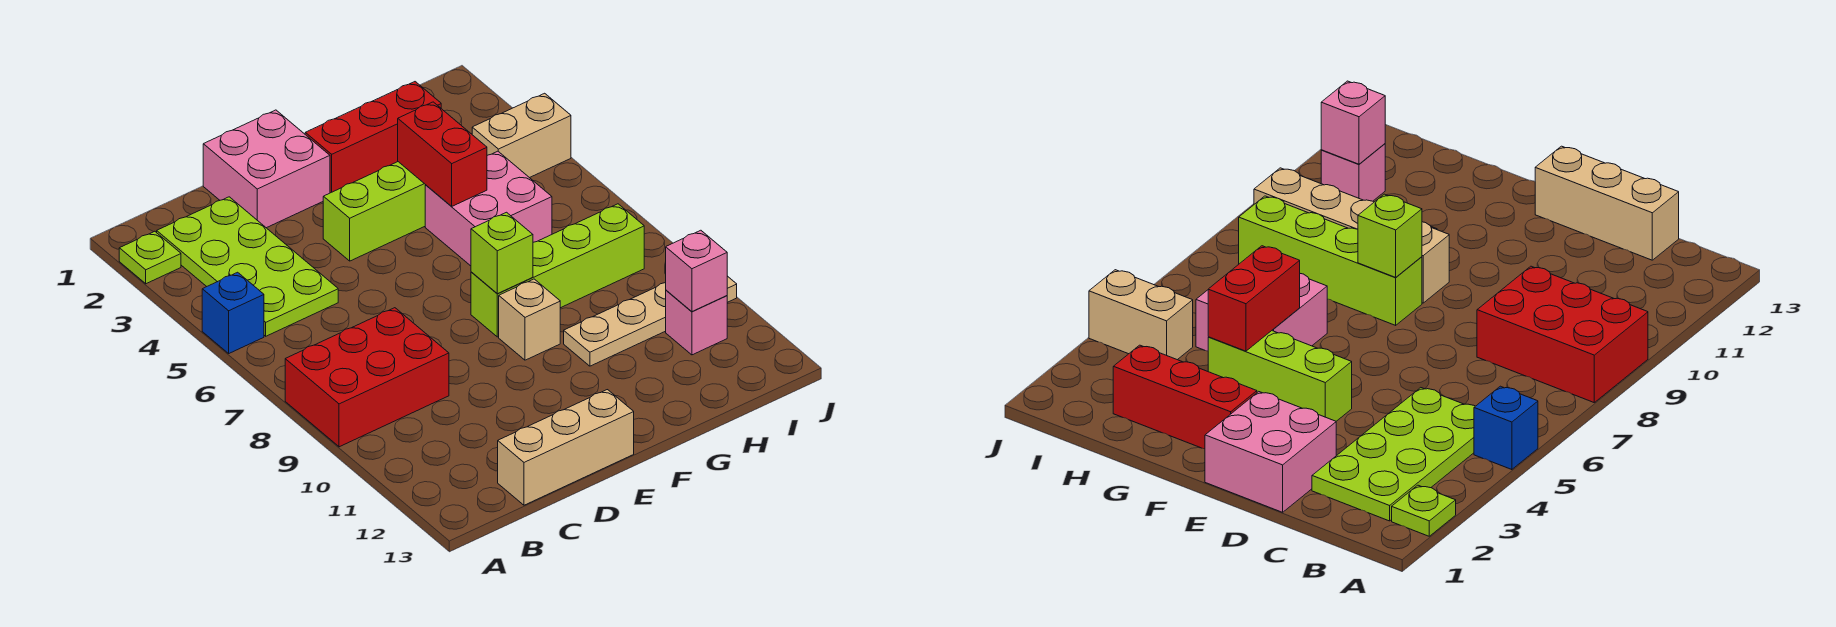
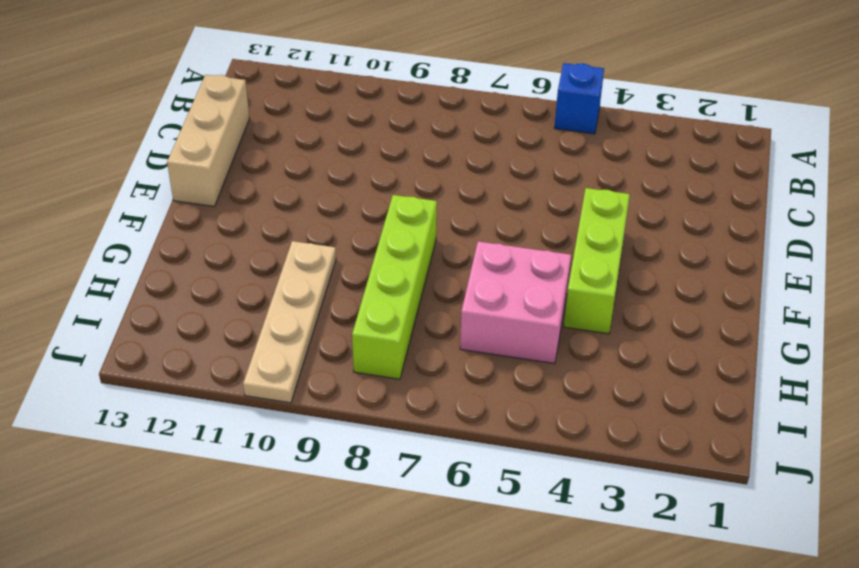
none -> lime plate A2 level 1
none -> red brick A8:C9 level 1
none -> lime plate B2:C5 level 1

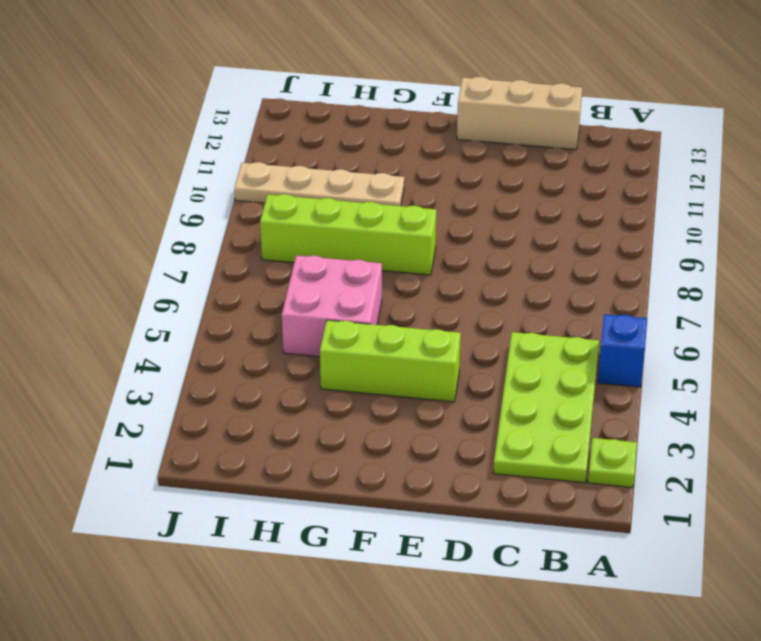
none -> red brick A8:C9 level 1
none -> pink brick D1:E2 level 1
none -> red brick F2:H2 level 1

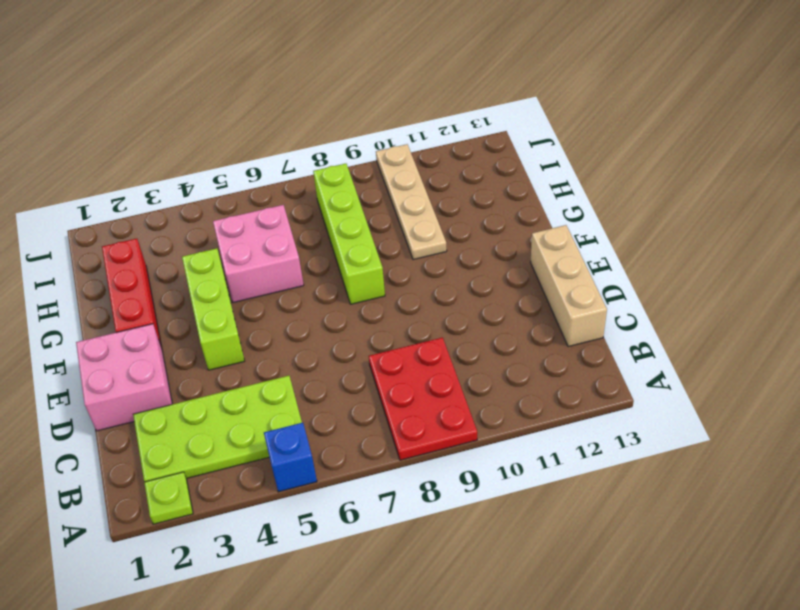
red plate A8:C9 level 1 -> red brick A8:C9 level 1
none -> tan brick F9 level 1
none -> tan brick I4:J4 level 1
none -> pink brick I11 level 1

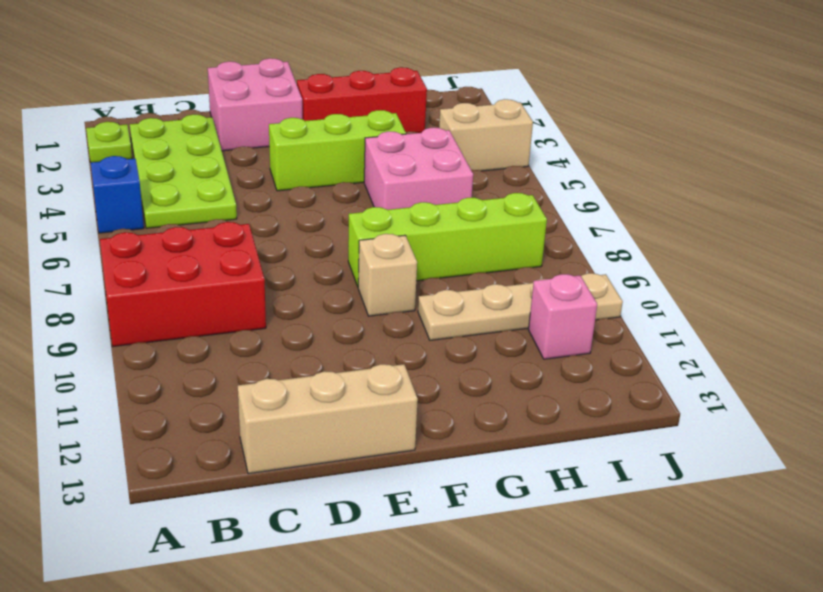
none -> lime brick F8 level 2
none -> red brick G4:G5 level 2
none -> pink brick I11 level 2

